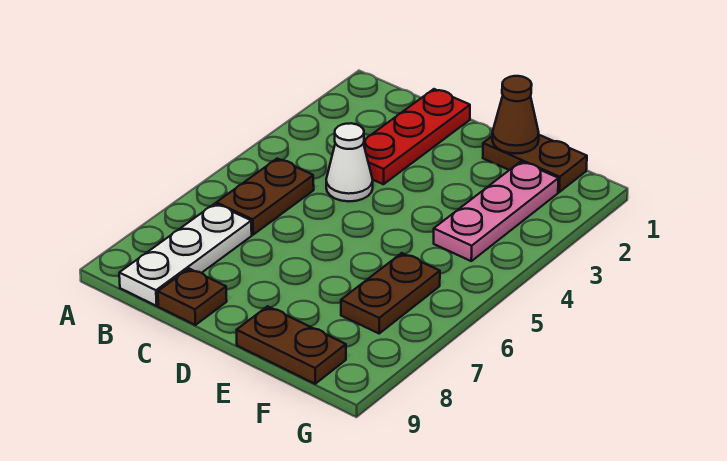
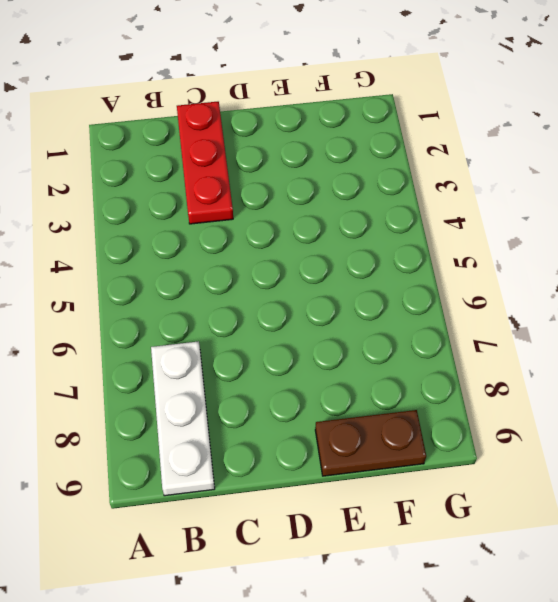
none -> brown plate B5:B6 level 1
none -> white cone C4 level 1

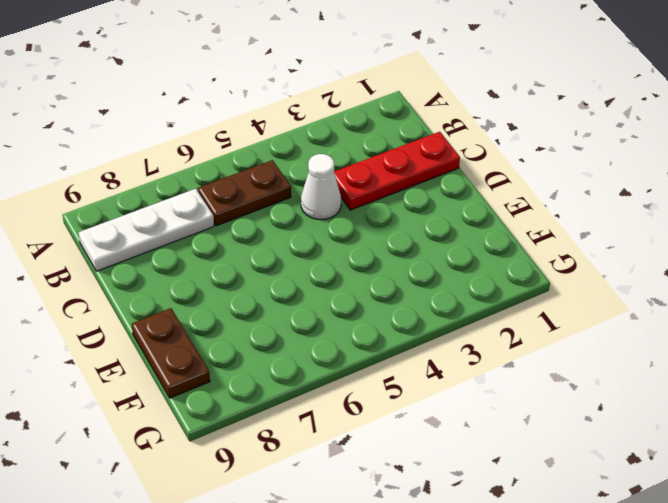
none -> brown plate C9 level 1
none -> brown plate E1:F1 level 1

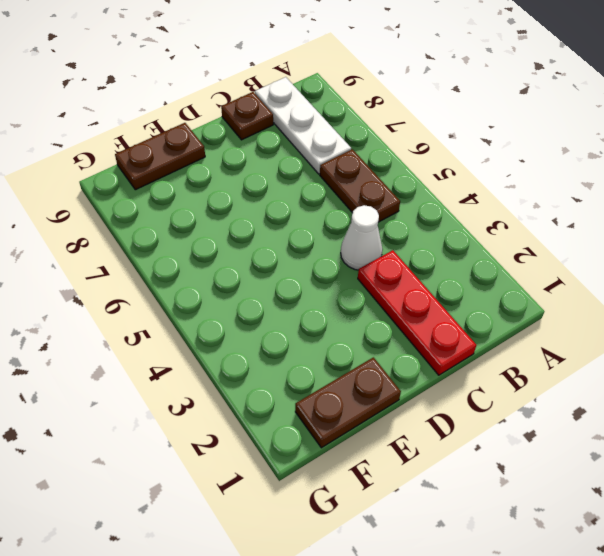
none -> pink plate F2:F4 level 1
none -> brown plate F6:F7 level 1

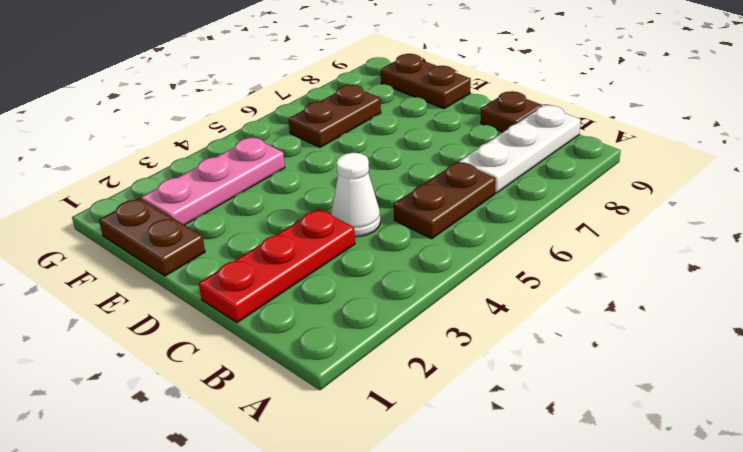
none -> brown cone E1 level 2

